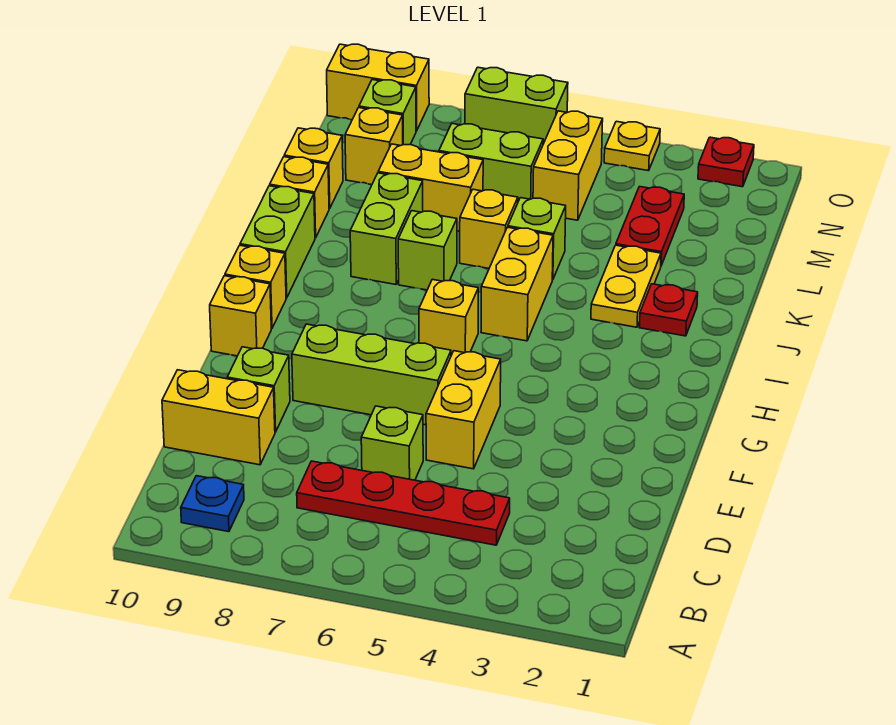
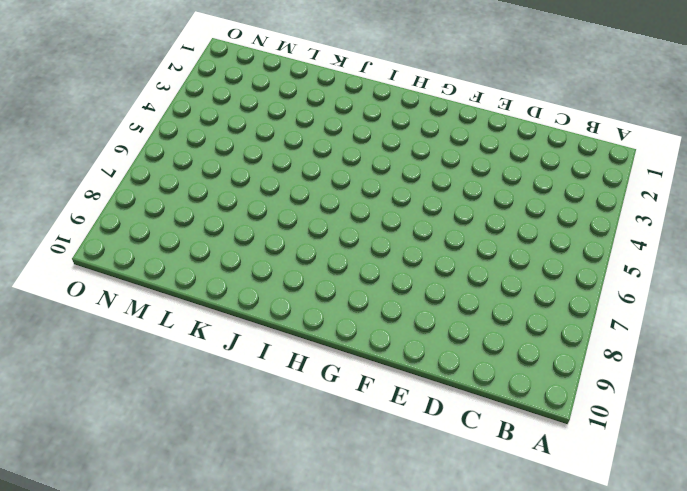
none -> blue plate B9 level 1
none -> red plate C4:C7 level 1
none -> lime brick D6 level 1
none -> yellow brick D9:D10 level 1

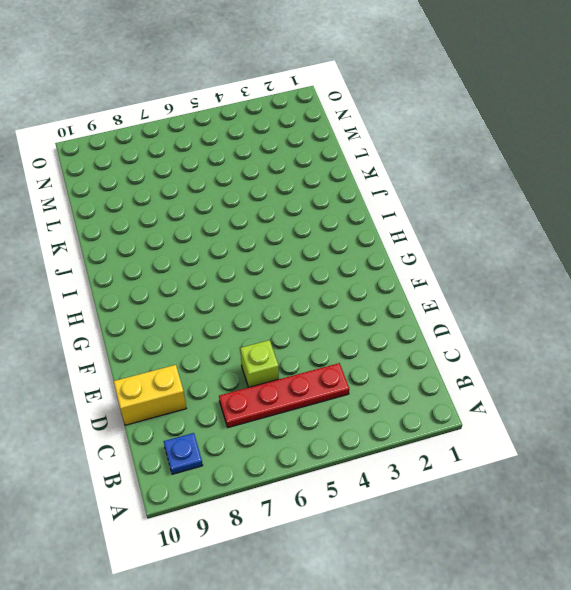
none -> yellow brick E5:F5 level 1
none -> lime brick E9 level 1
none -> lime brick F6:F8 level 1
none -> yellow brick G10 level 1

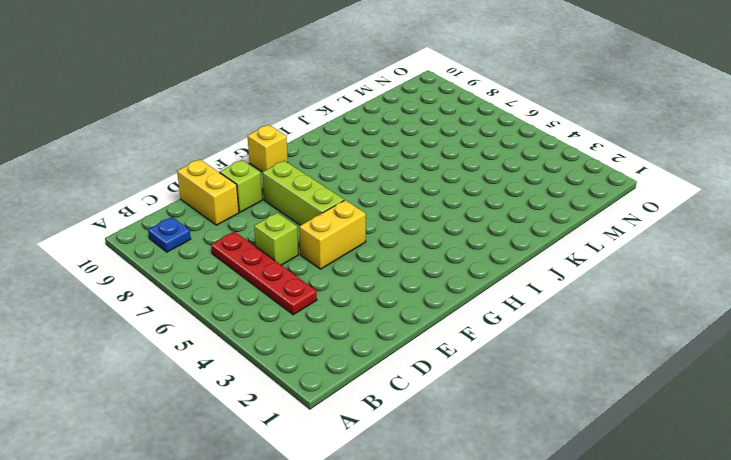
none -> yellow brick H6 level 1
none -> yellow brick H10 level 1
none -> yellow brick I5:J5 level 1
none -> lime brick I10:J10 level 1

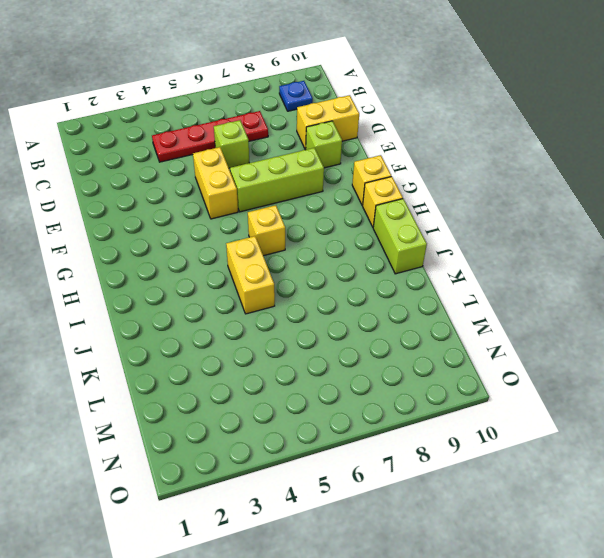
none -> red plate J2 level 1
none -> yellow plate J3:K3 level 1
none -> lime brick J7 level 1
none -> lime brick J8:K8 level 1

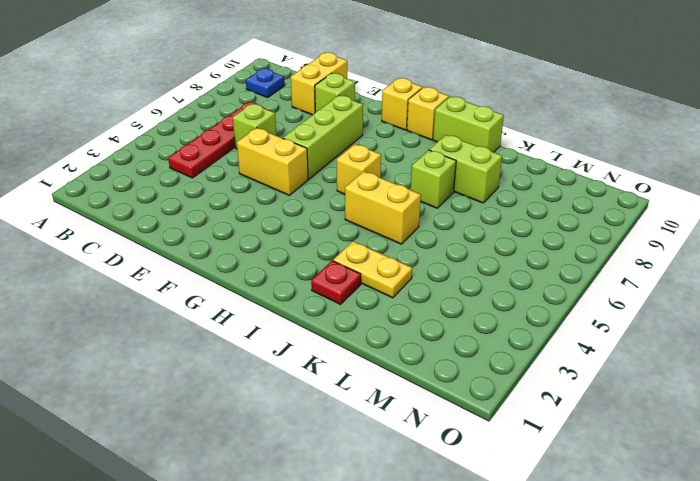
none -> lime brick K5 level 1
none -> yellow brick K6 level 1
none -> yellow brick K10 level 1
none -> red plate L3:M3 level 1

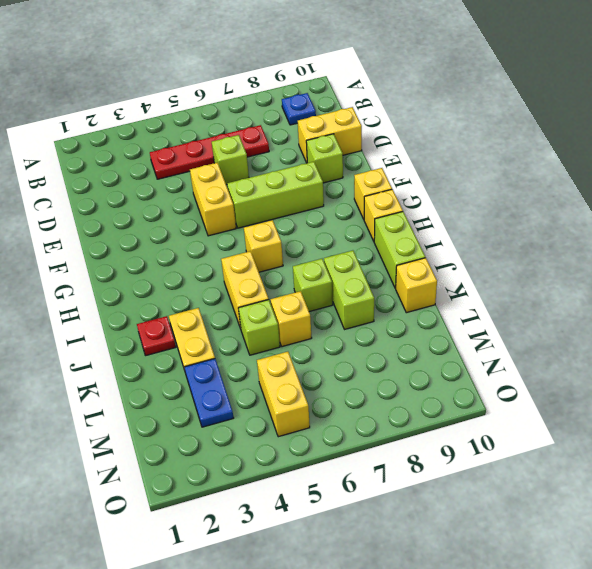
blue plate L3:M3 level 1 -> red plate L3:M3 level 1
none -> yellow brick L7:L8 level 1
none -> yellow brick L10 level 1
none -> lime brick M6:M7 level 1
none -> yellow brick M9 level 1

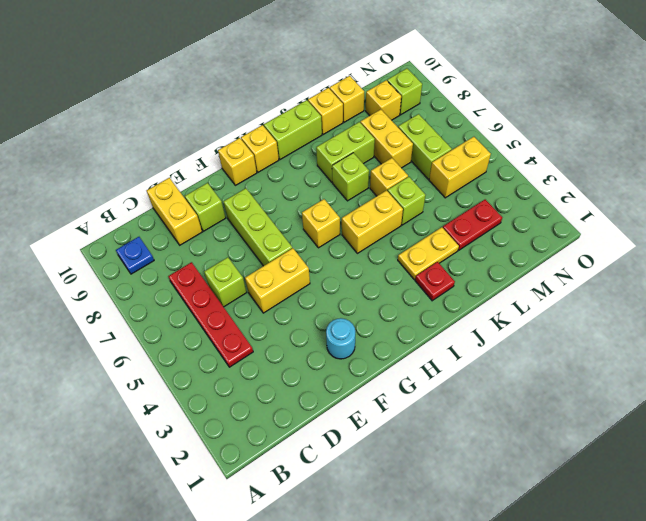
cyan round brick F2 level 1 -> none
none -> red plate O2 level 1
none -> yellow plate O4 level 1
none -> lime brick O6:O7 level 1
none -> yellow brick O9:O10 level 1

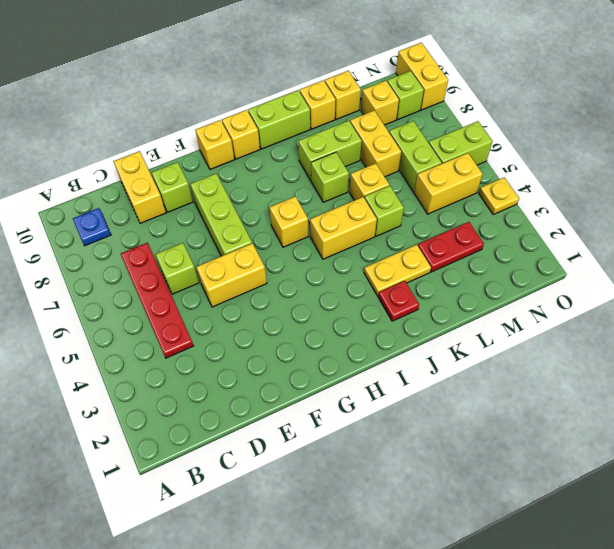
lime brick N6:O6 level 1 -> lime brick O6:O7 level 1
none -> red plate O2 level 1

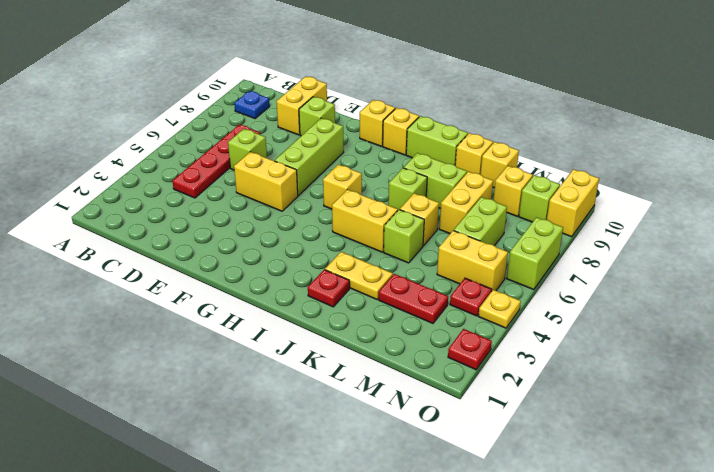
red plate N4 level 1 -> none

